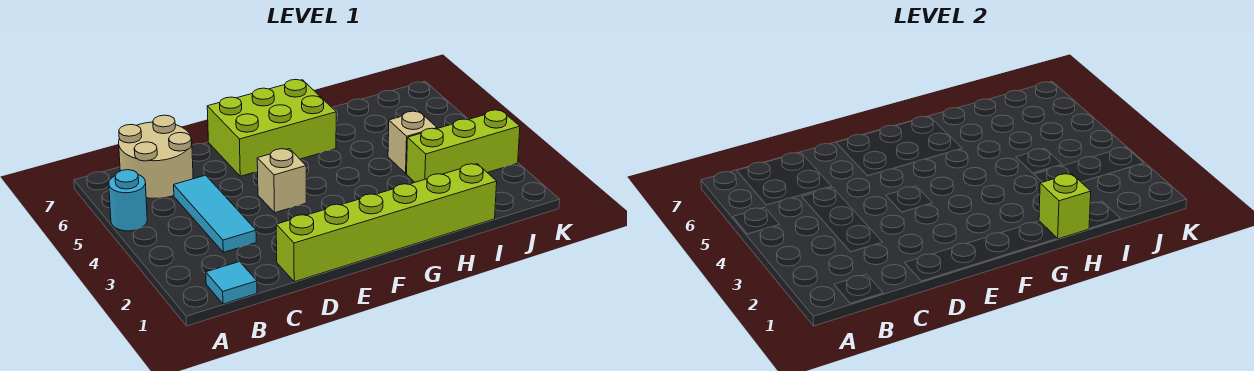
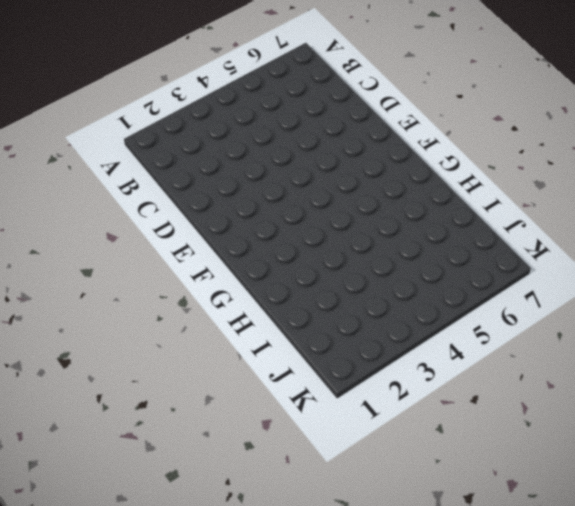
none -> cyan round brick A5 level 1
none -> cyan tile B1 level 1

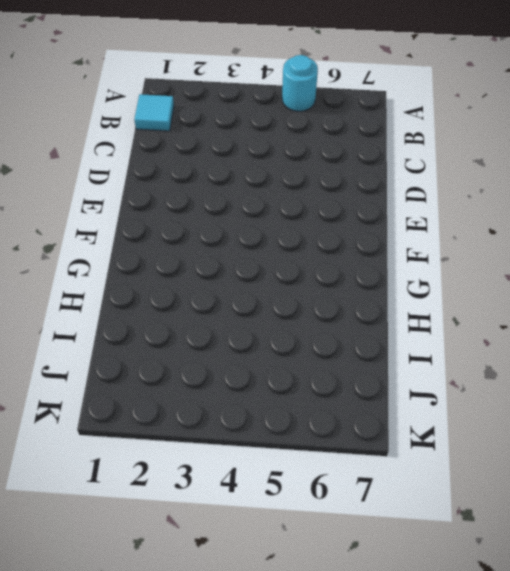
none -> tan round brick B6:C7 level 1
none -> cyan tile C3:C5 level 1

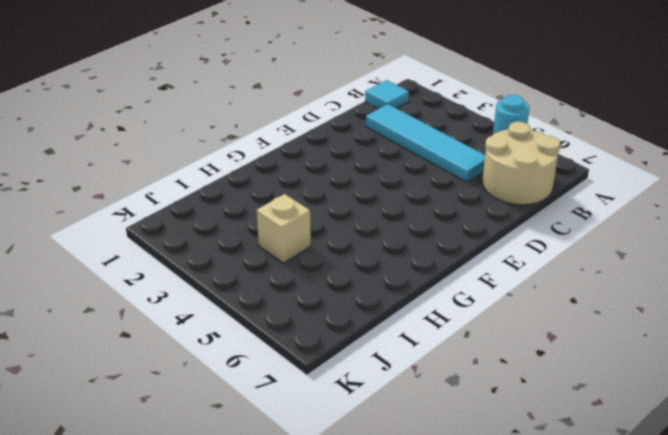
cyan tile C2:C5 level 1 -> cyan tile C3:C5 level 1
none -> lime brick D1:I1 level 1
none -> tan brick E4 level 1

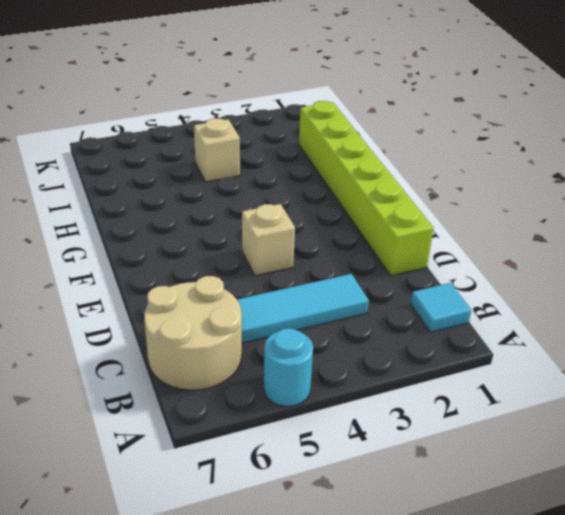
none -> lime brick E6:G7 level 1
none -> lime brick I3:K3 level 1

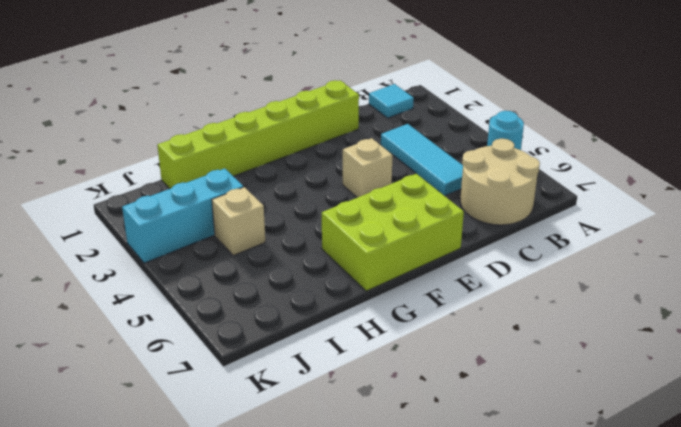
cyan brick I3:K3 level 1 -> lime brick I3:K3 level 1
none -> lime brick H1 level 2

